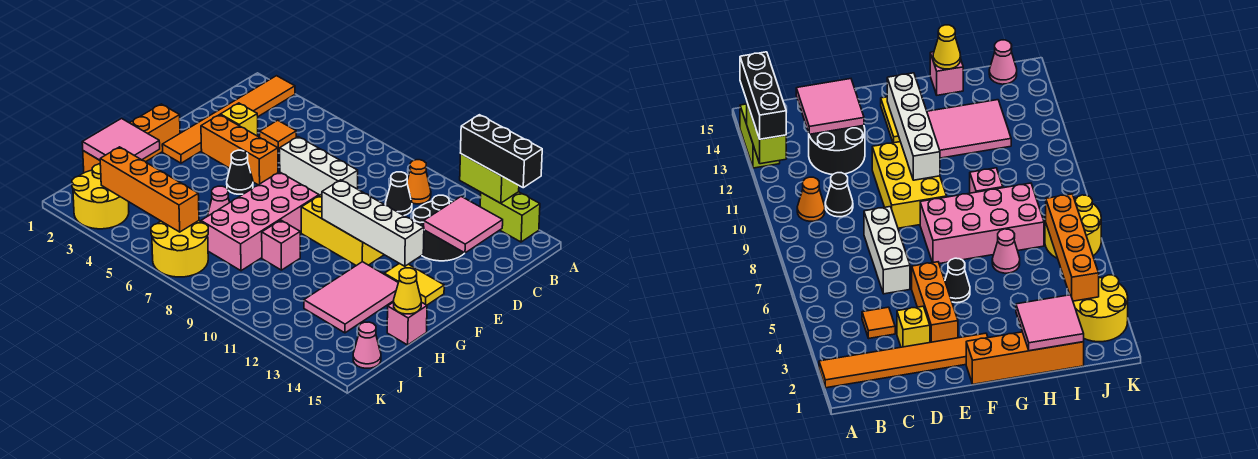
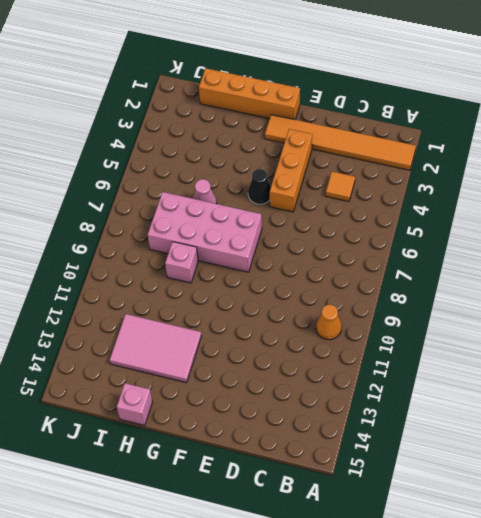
none -> lime brick A13:A14 level 1
none -> black cone C10 level 1
none -> black round brick C12:D13 level 1

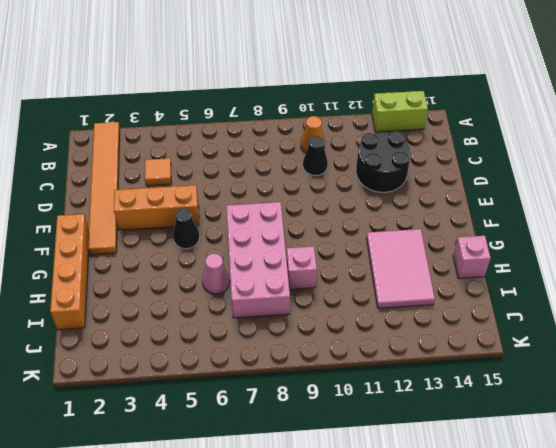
none -> yellow brick D3 level 1
none -> white brick D6:D8 level 1
none -> yellow brick E9:F11 level 1

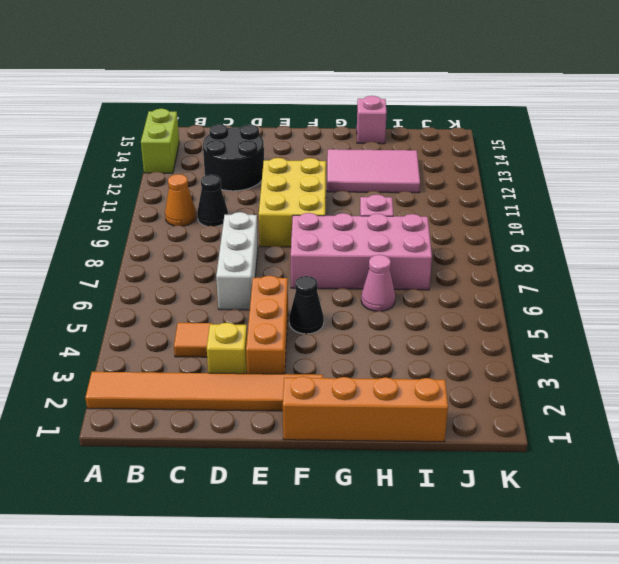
none -> yellow tile F13:F14 level 1
none -> yellow round brick J2:K3 level 1
none -> yellow round brick J6:K7 level 1

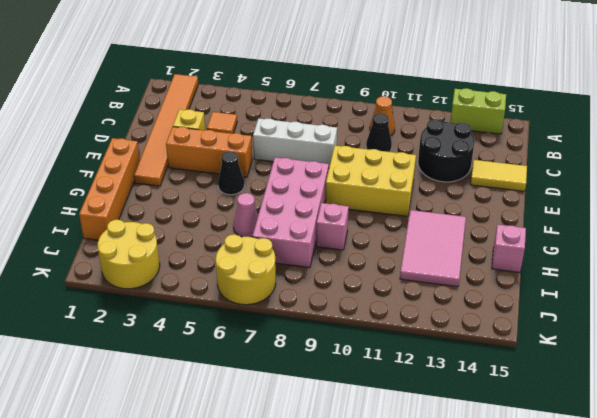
yellow tile D14:D15 level 1 -> yellow tile F13:F14 level 1
none -> pink cone J15 level 1
none -> lime brick A12:A13 level 2
none -> pink tile C13:D14 level 2

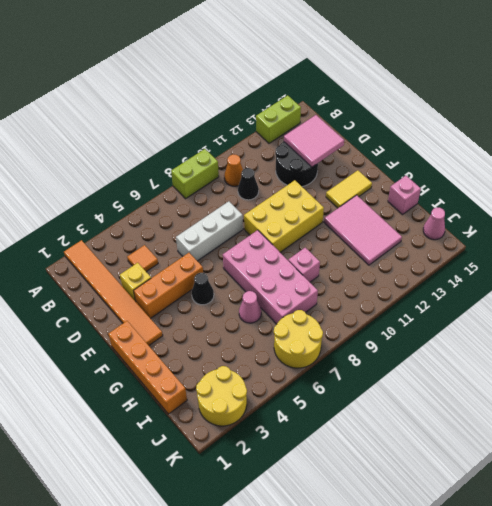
lime brick A8:A9 level 1 -> lime brick A12:A13 level 2
none -> white brick F10:F13 level 2
none -> pink tile H1:I2 level 2
none -> yellow cone H15 level 2

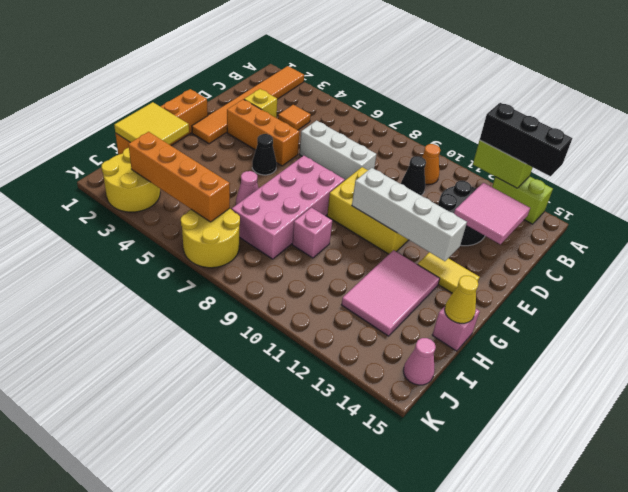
yellow tile H1:I2 level 2 -> pink tile H1:I2 level 2

